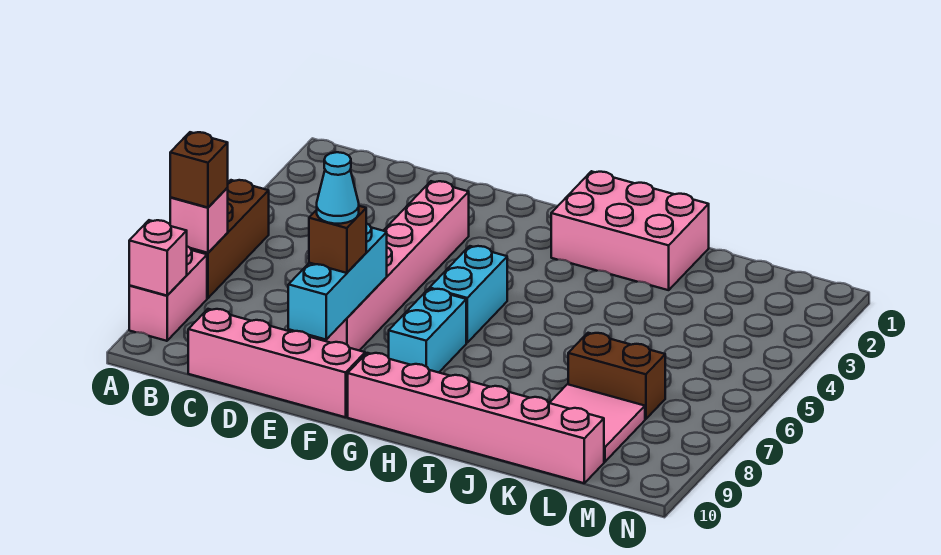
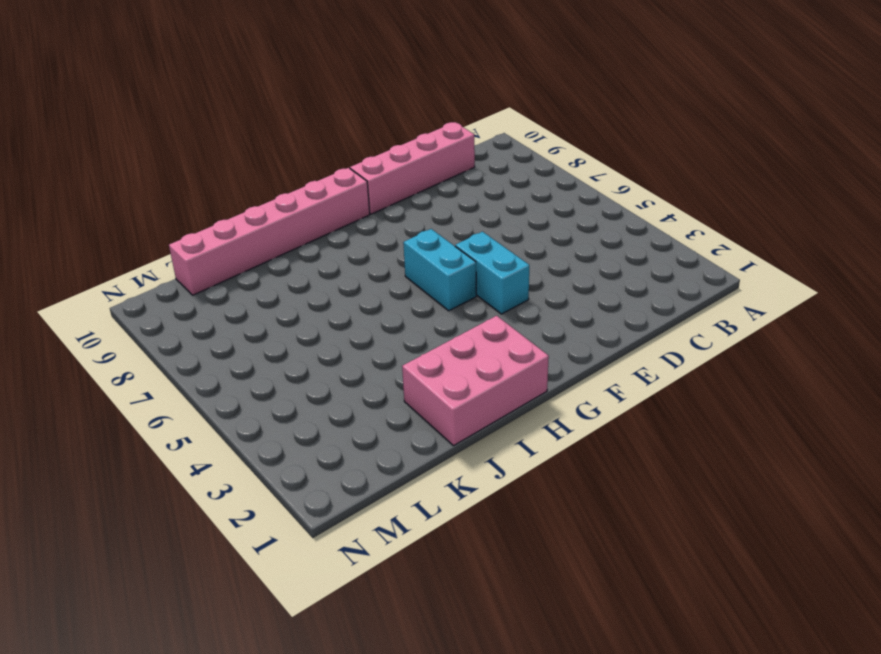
cyan brick F4:F5 level 1 -> cyan brick G7:G8 level 1
none -> brown brick A5:A7 level 1
none -> pink brick A8:A9 level 1
none -> pink brick E3:E8 level 1

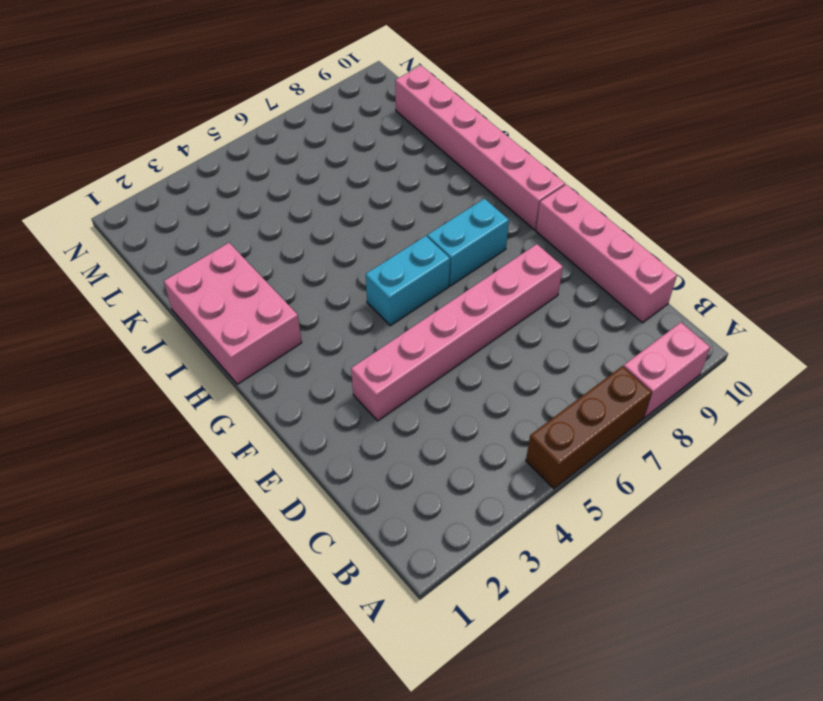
none -> brown brick K7:L7 level 1
none -> pink tile K8:L9 level 1
none -> pink brick A7 level 2

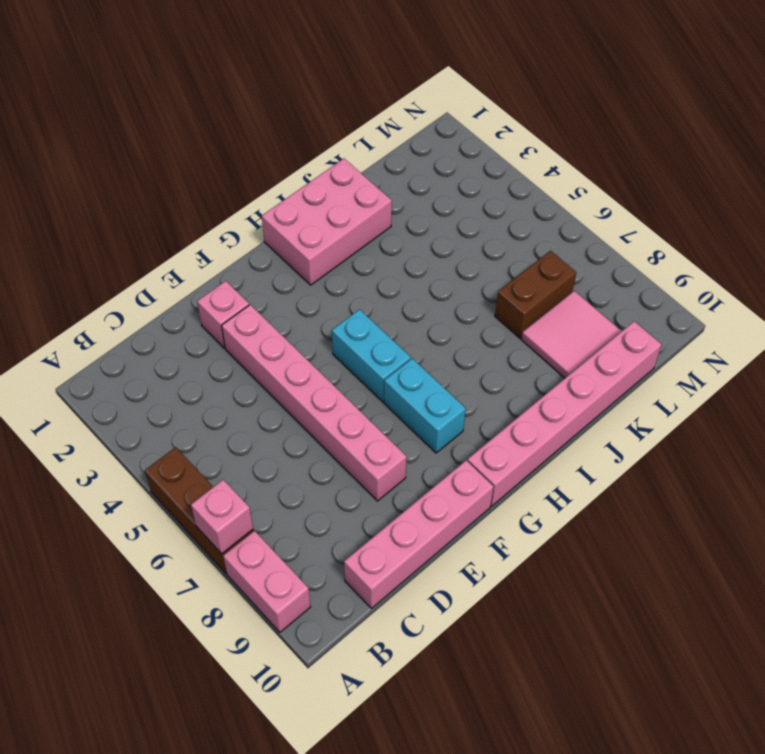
pink brick E2 level 1 -> pink brick A9 level 2
none -> cyan brick E7:E9 level 2
none -> brown brick A7 level 3
none -> brown brick E8 level 3

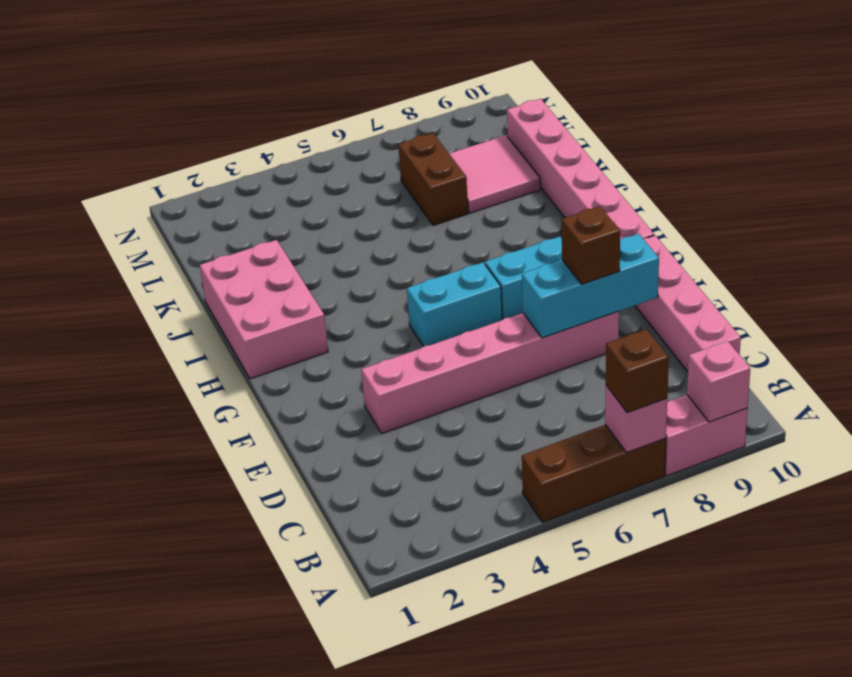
none -> cyan cone E8 level 4

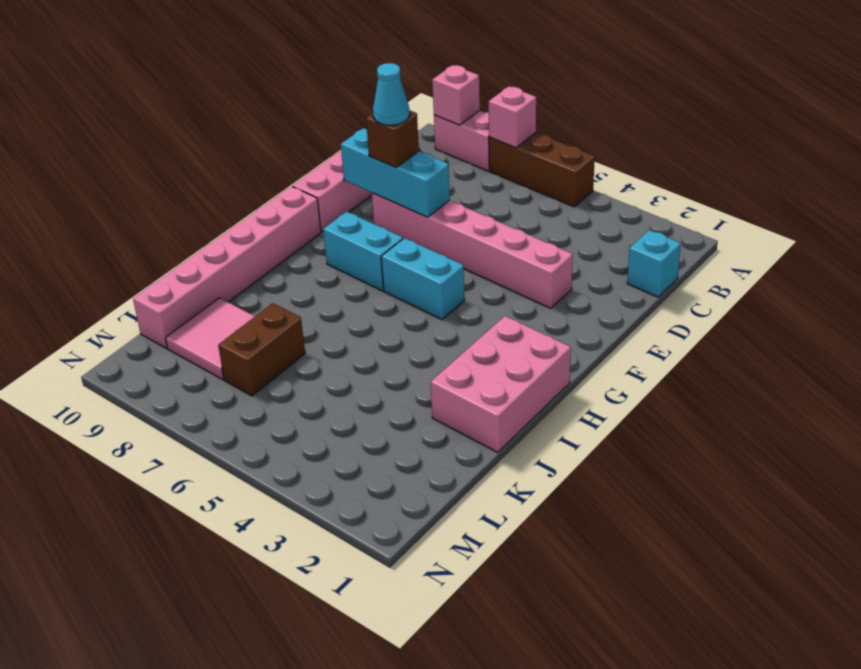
cyan brick C1 level 1 -> none
none -> brown brick A7 level 3

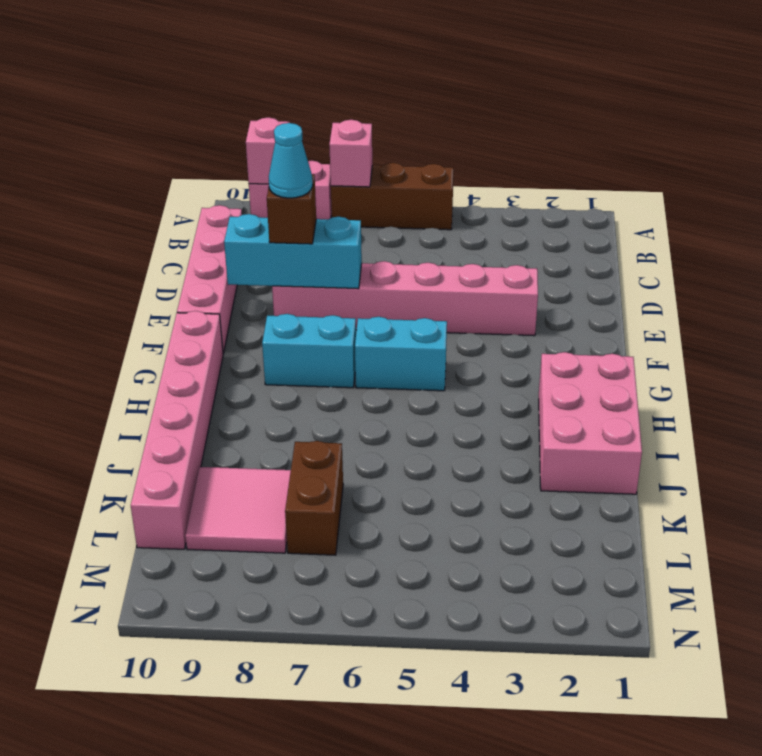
none -> brown brick A7 level 3

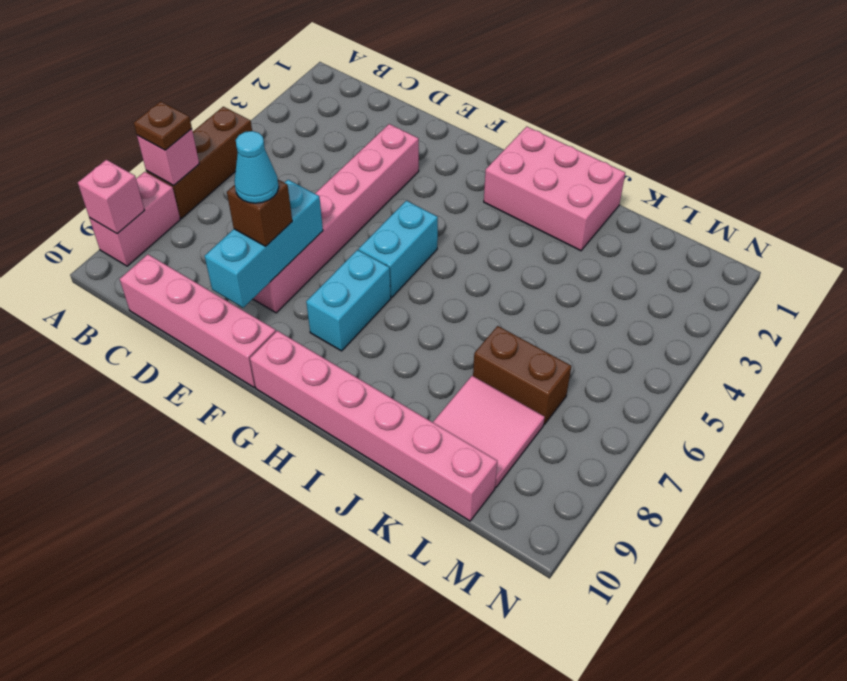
brown plate A7 level 3 -> brown brick A7 level 3

